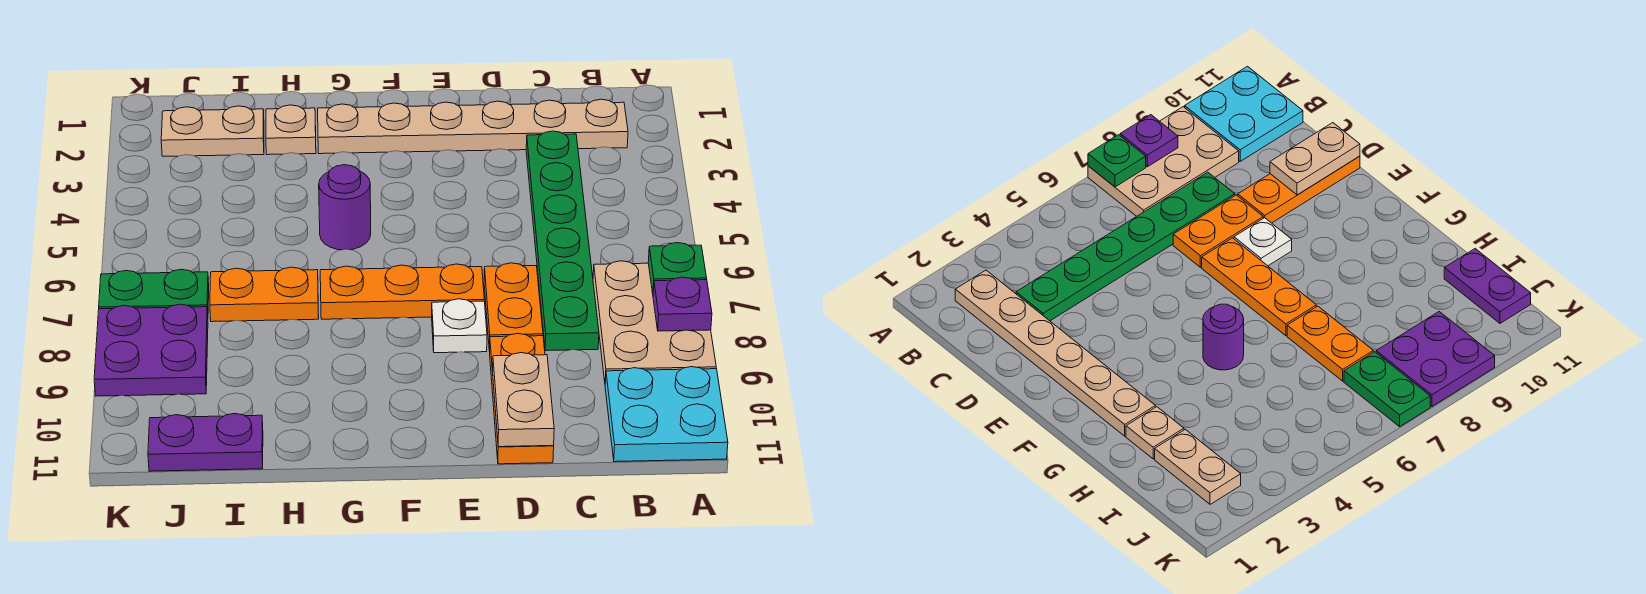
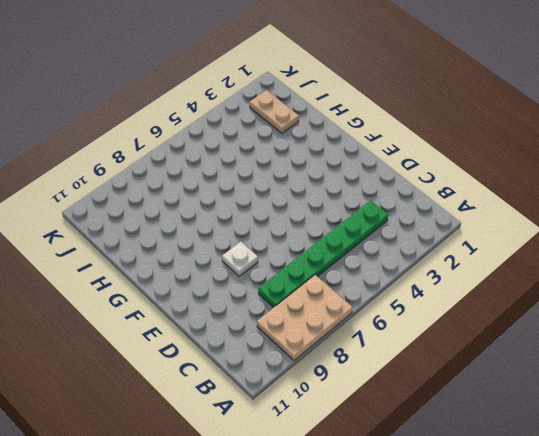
none -> cyan plate A10:B11 level 1
none -> tan plate B2:G2 level 1
none -> orange plate D7:D8 level 1

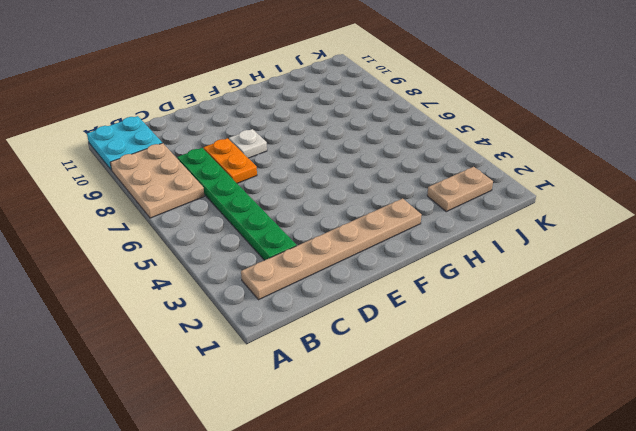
none -> orange plate D9:D11 level 1
none -> orange plate E7:G7 level 1
none -> purple round brick G5 level 1

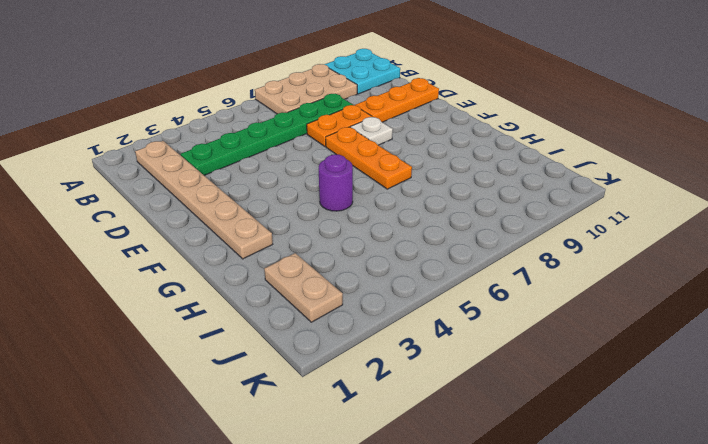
none -> tan plate H2 level 1
none -> orange plate H7:I7 level 1
none -> purple plate I11:J11 level 1

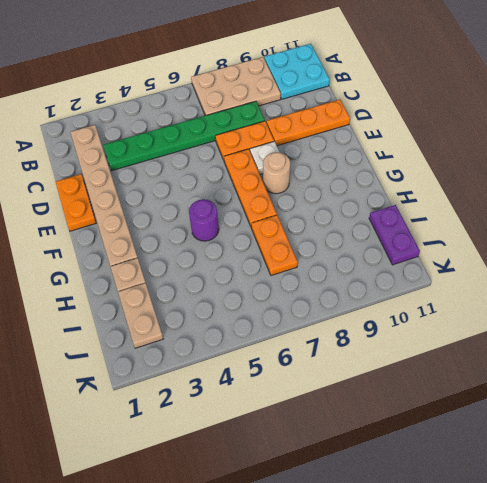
orange plate D1:E1 level 1 -> none
tan round brick F8 level 1 -> none
none -> green plate J7:K7 level 1
none -> purple plate J8:K9 level 1
none -> green plate A7 level 2

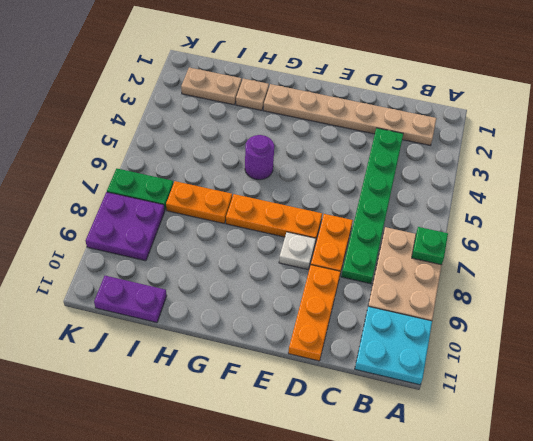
none -> purple plate A8 level 2
none -> tan plate D10:D11 level 2

